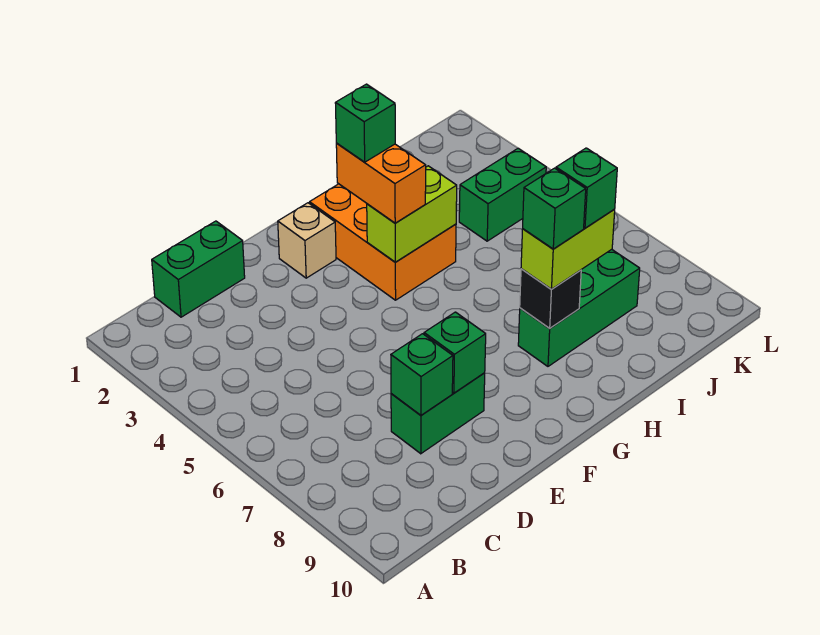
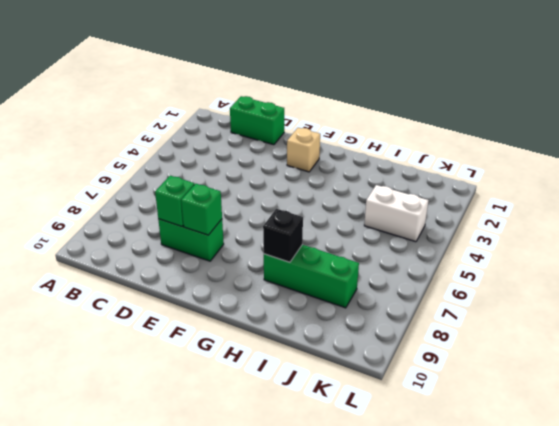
white brick J4:K4 level 1 -> green brick J4:K4 level 1
none -> orange brick G2:H4 level 1
none -> lime brick G4:H4 level 2
none -> orange brick G3:G4 level 3

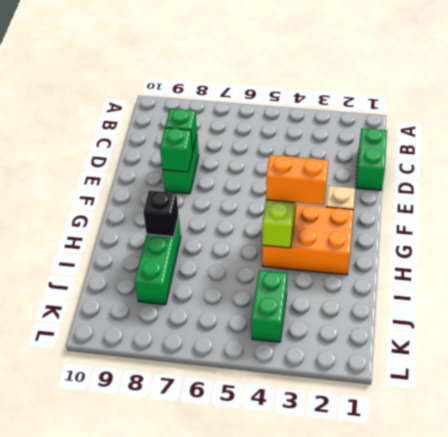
none -> lime brick H8:I8 level 3
none -> green brick G3 level 4
none -> green brick H8 level 4

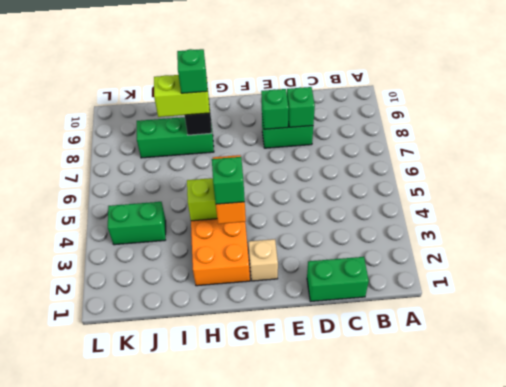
none -> green brick I8 level 4

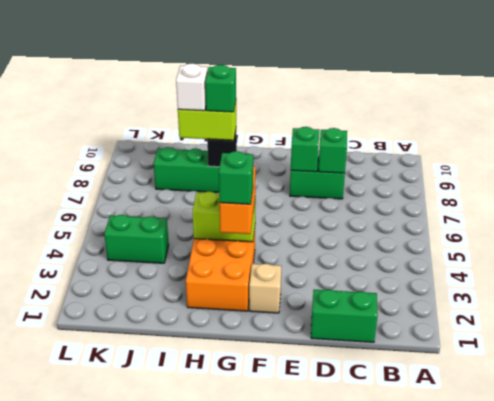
white brick I8 level 4 -> green brick I8 level 4

